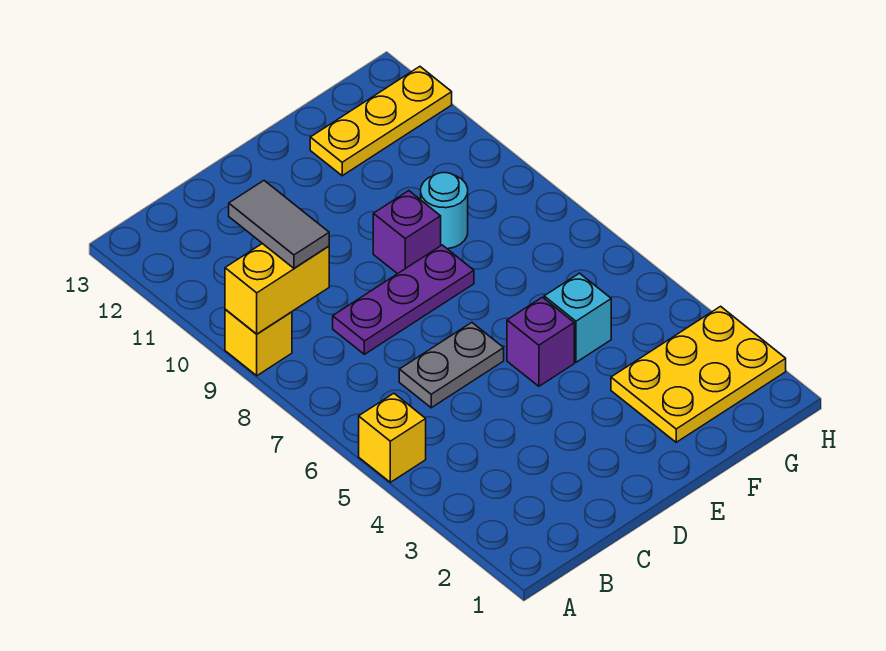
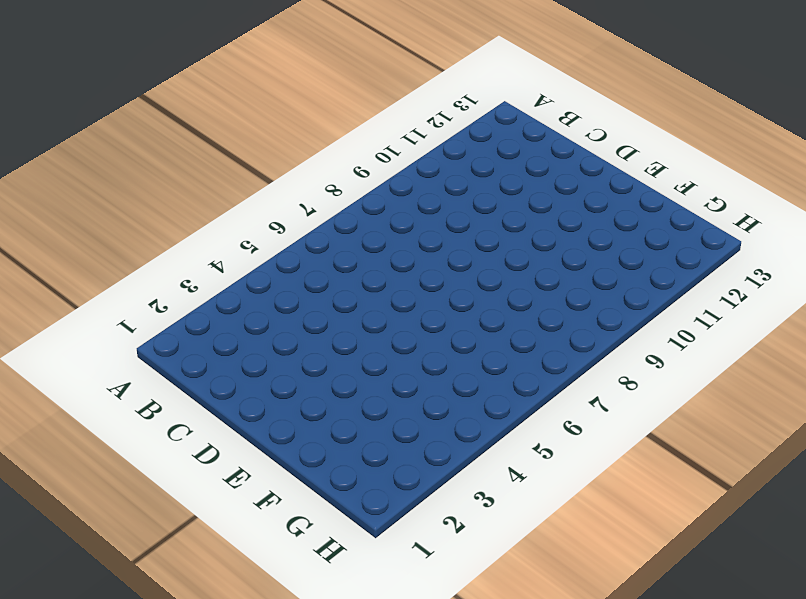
none -> yellow brick A5 level 1
none -> yellow brick A9 level 1
none -> grey plate C6:D6 level 1

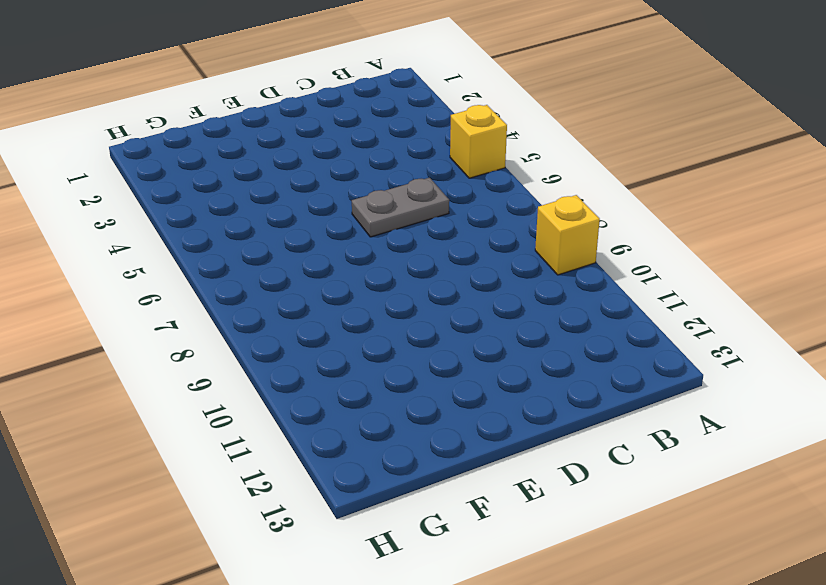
none -> purple plate C8:E8 level 1
none -> purple brick E5 level 1
none -> purple brick E9 level 1

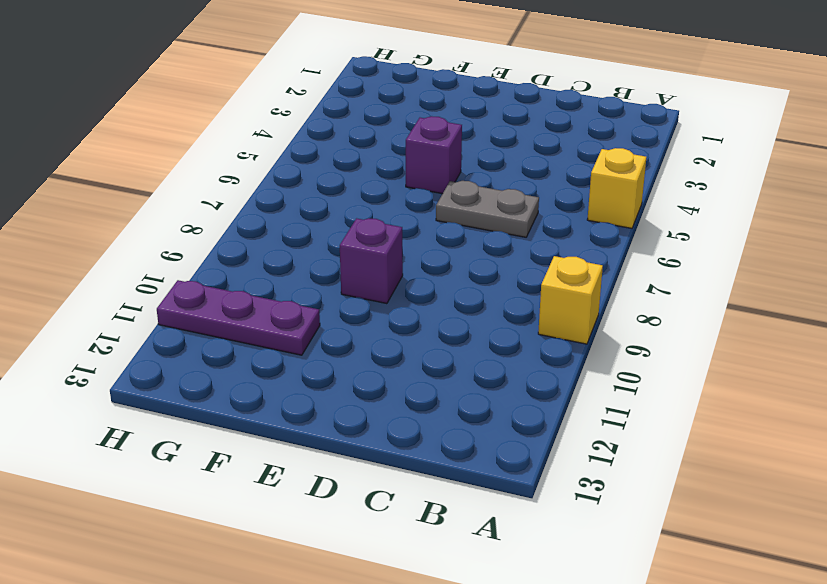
purple plate F11:H11 level 1 -> purple plate C8:E8 level 1
none -> yellow plate F2:H3 level 1
none -> cyan brick F5 level 1
none -> cyan round brick F9 level 1

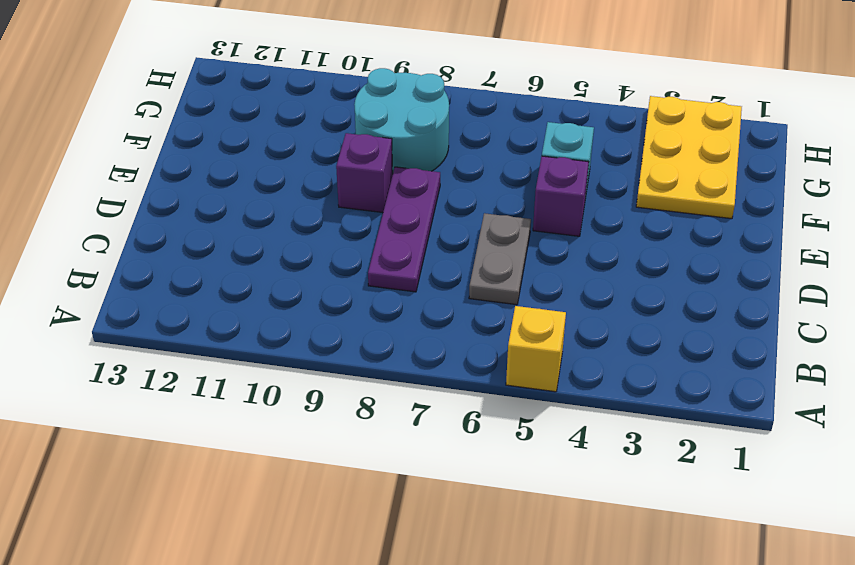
cyan round brick F8:G9 level 1 -> cyan round brick F9 level 1
none -> yellow brick A9 level 1
none -> yellow plate F12:H12 level 1
none -> yellow brick A9:B9 level 2

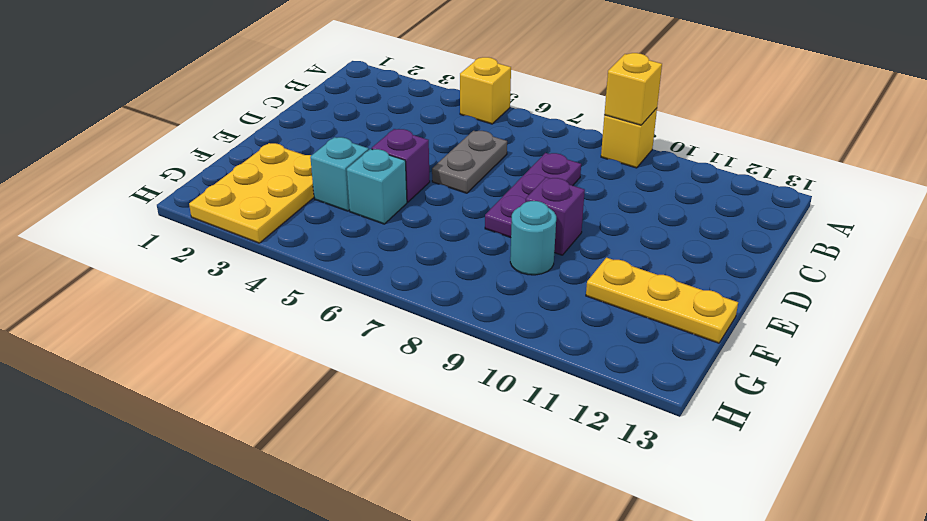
yellow brick A9 level 2 -> yellow brick A9:B9 level 2
cyan brick F4 level 1 -> none
yellow plate F11:F13 level 1 -> yellow plate F12:H12 level 1
none -> grey tile B9:B10 level 3

